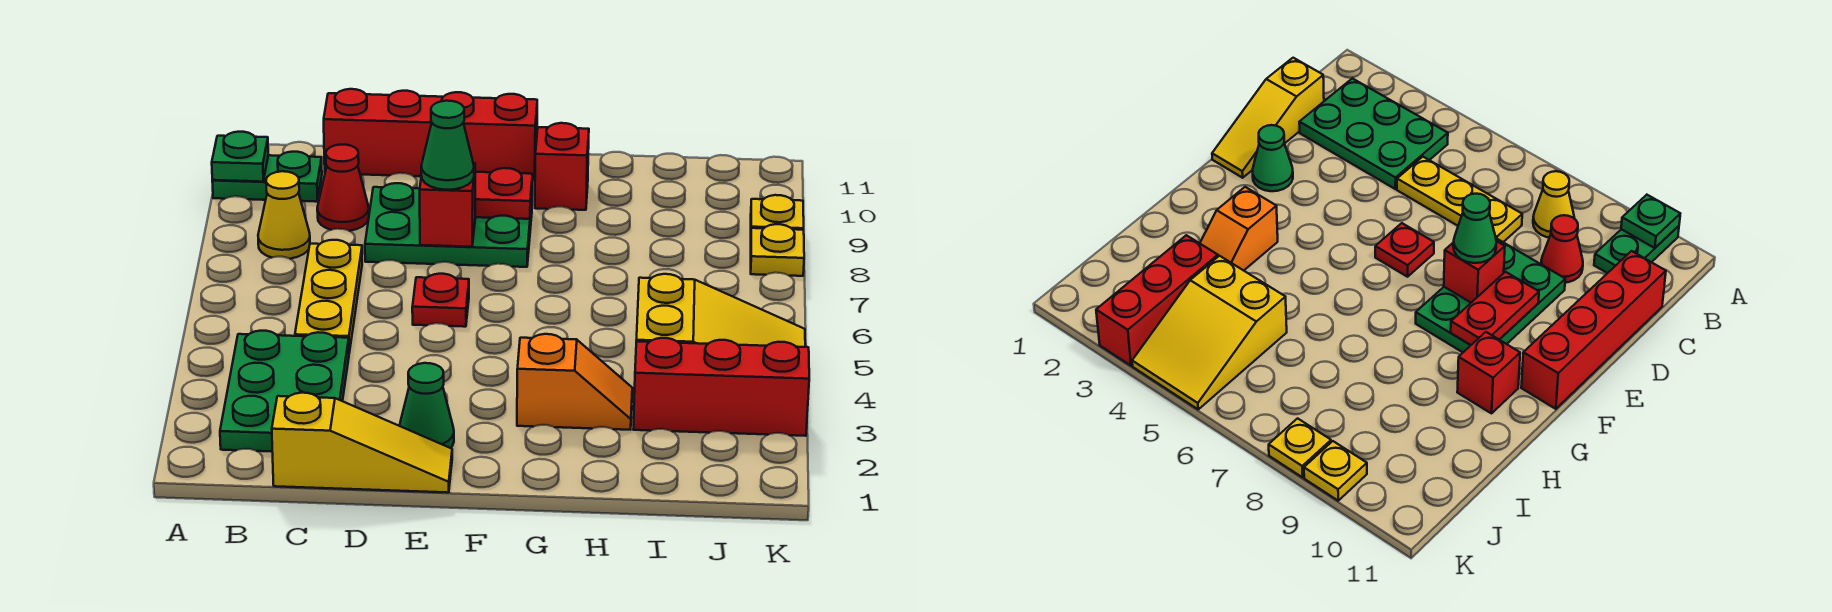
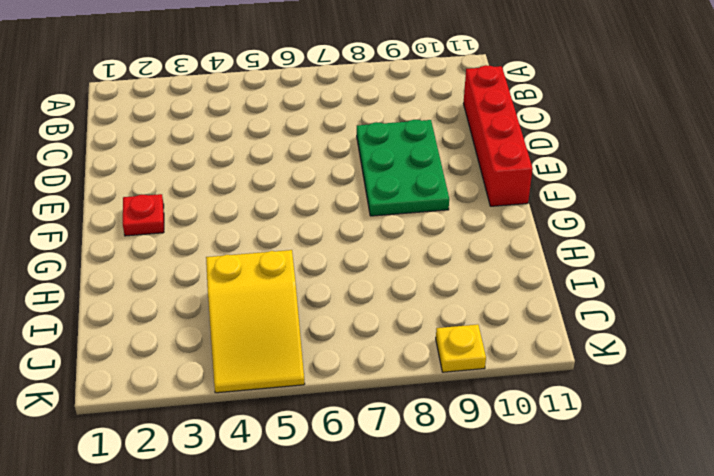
red plate F2 level 1 -> red plate E6 level 1
none -> green plate A10:B10 level 1
none -> green plate B2:C4 level 1
none -> yellow cone B8 level 1

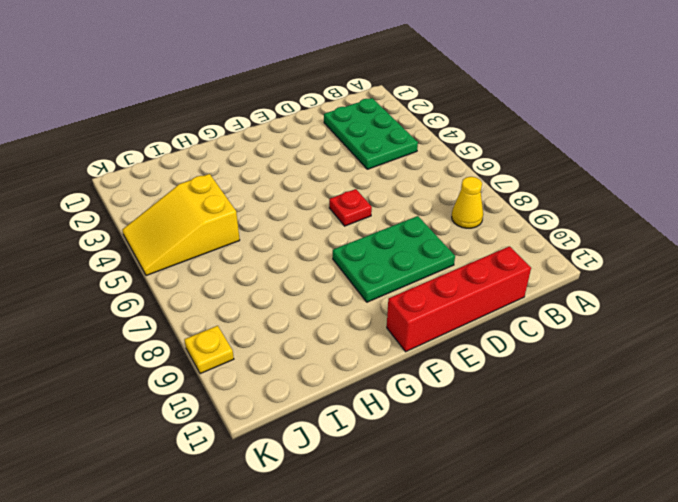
none -> green plate A10:B10 level 1
none -> yellow slope C1:E1 level 1 top C
none -> yellow plate C5:C7 level 1

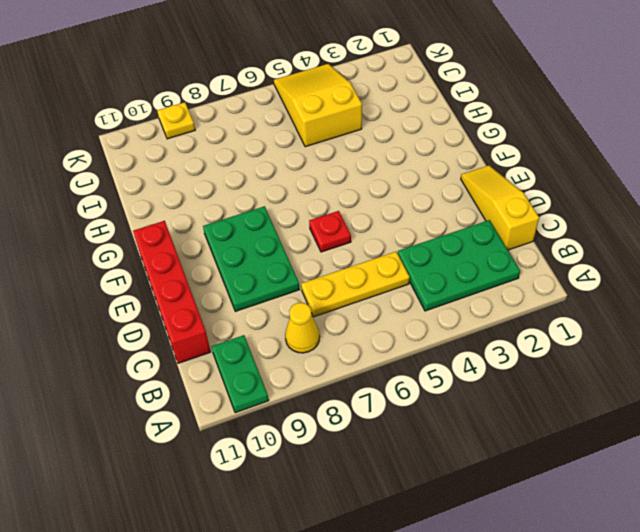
none -> red cone C9 level 1
none -> green cone E2 level 1
none -> orange slope G3:H3 level 1 top G

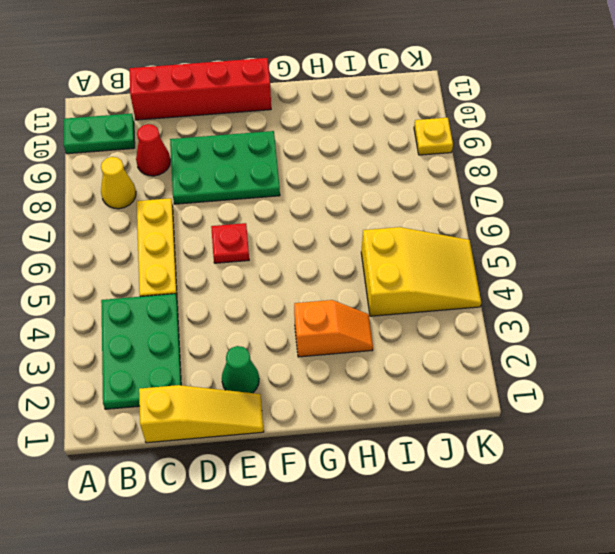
none -> red brick G10 level 1
none -> red brick I3:K3 level 1
none -> yellow plate K8 level 1

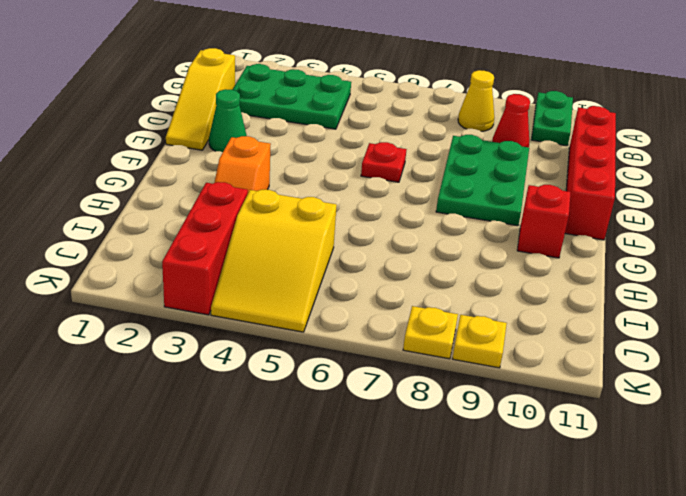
none -> yellow plate C5:C7 level 1
none -> green plate A10 level 2
none -> red brick E8 level 2

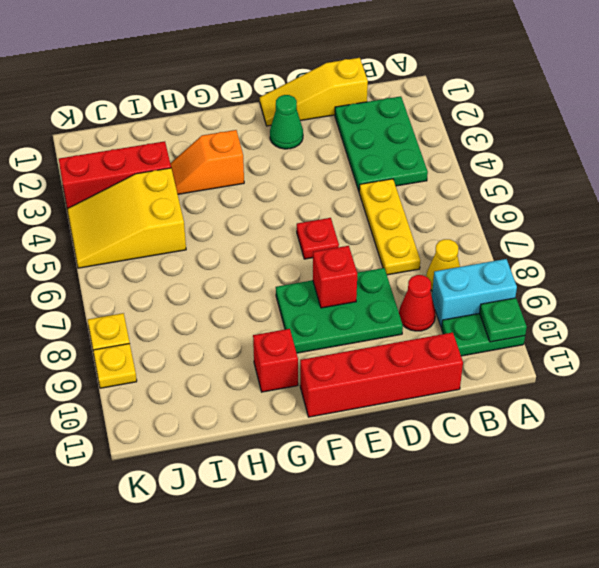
cyan brick A9:B9 level 1 -> none
none -> red plate E9:F9 level 2
none -> green cone E8 level 3

